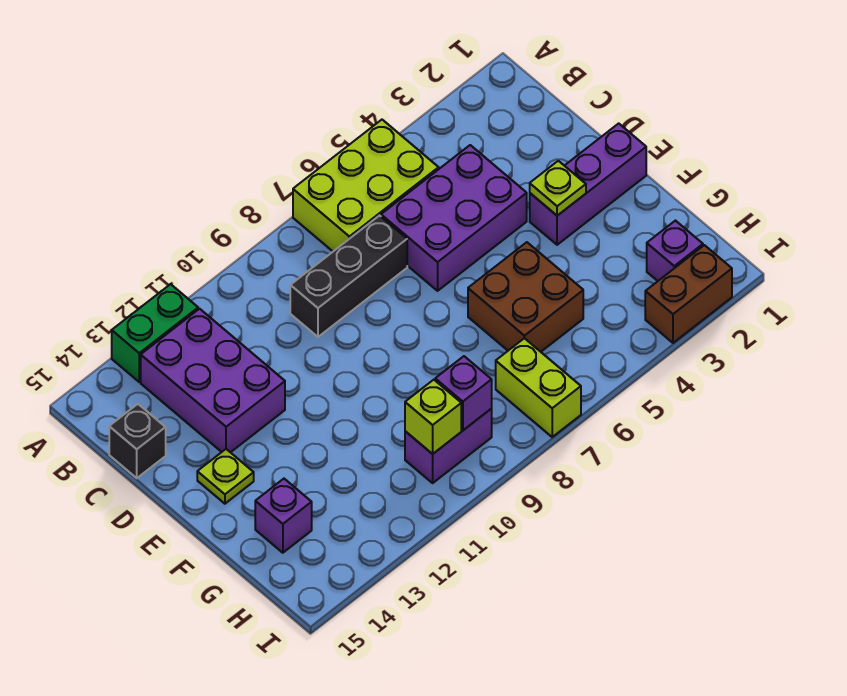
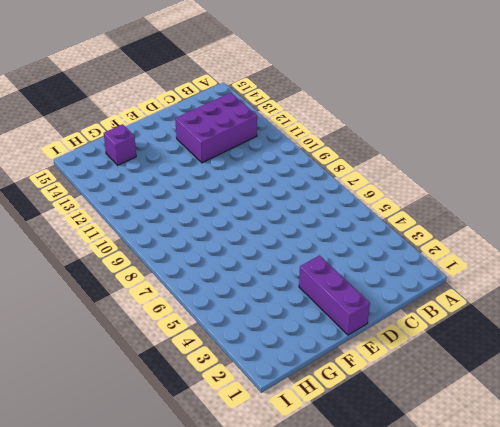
none -> lime brick A5:B7 level 1
none -> green brick A12:A13 level 1
none -> purple brick C4:D6 level 1

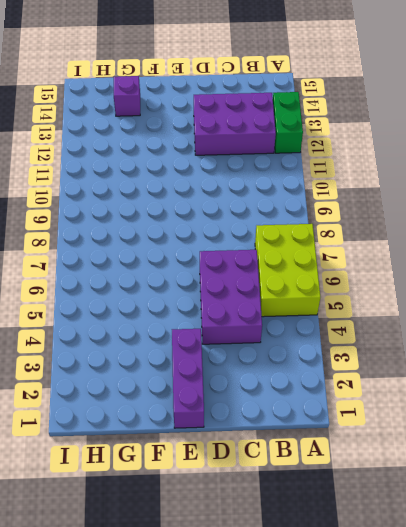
none -> black brick C7:C9 level 1
none -> black brick C15 level 1
none -> lime plate E14 level 1

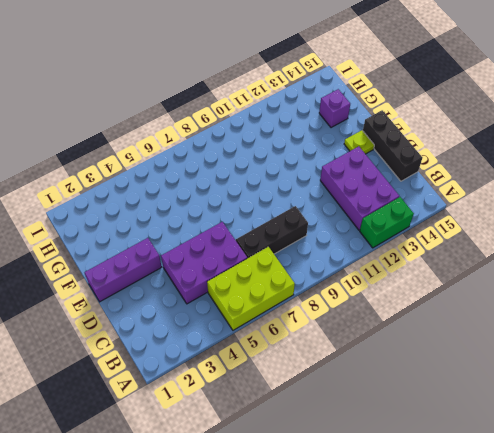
black brick C15:E15 level 1 -> black brick C15 level 1
none -> brown brick F5:G6 level 1
none -> purple brick H2 level 1
none -> lime brick H7:I7 level 1

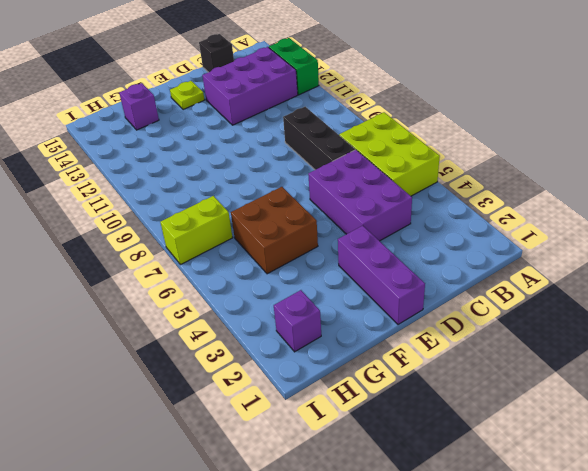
none -> purple brick H9:H10 level 1
none -> brown brick I2:I3 level 1
none -> lime plate E3 level 2

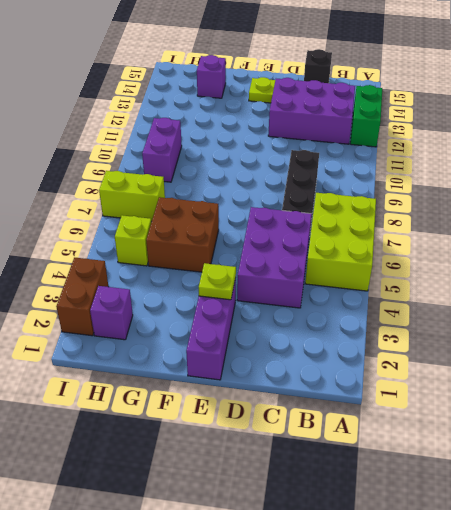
lime brick H5 level 1 -> lime brick H10 level 2
none -> purple brick H9 level 2

